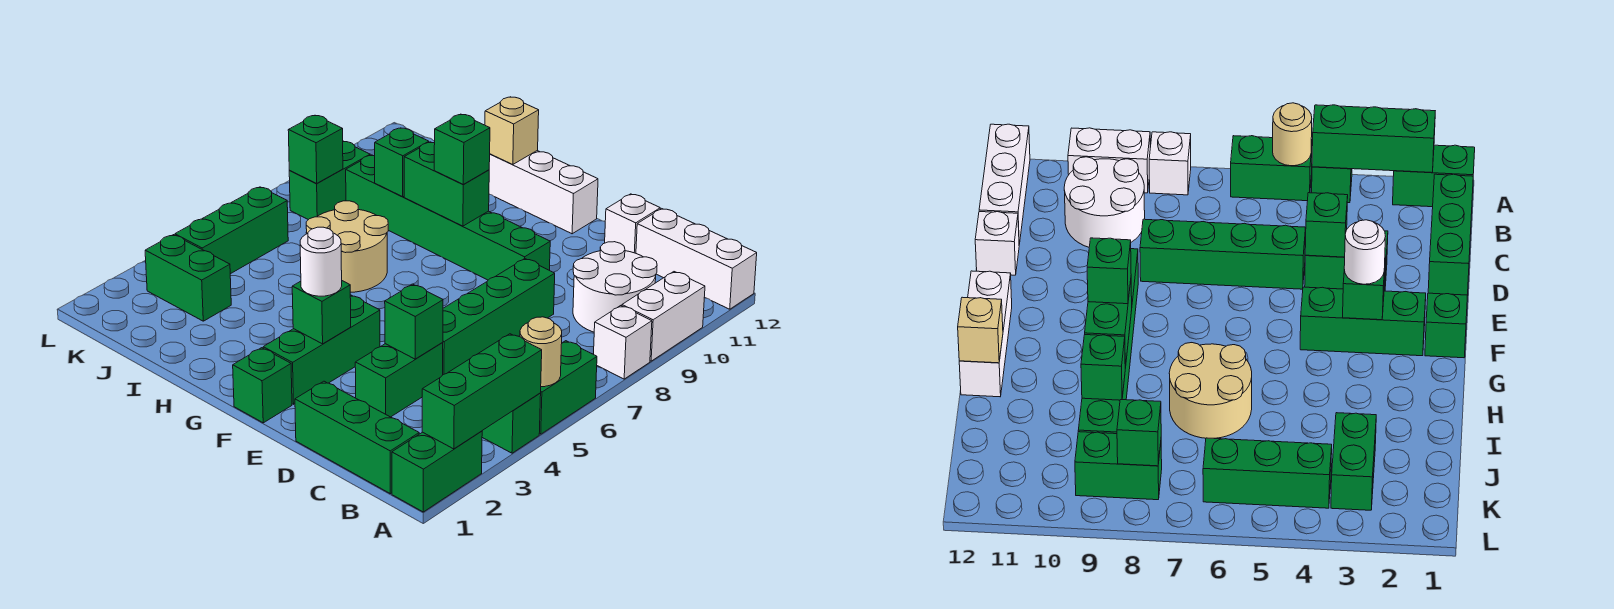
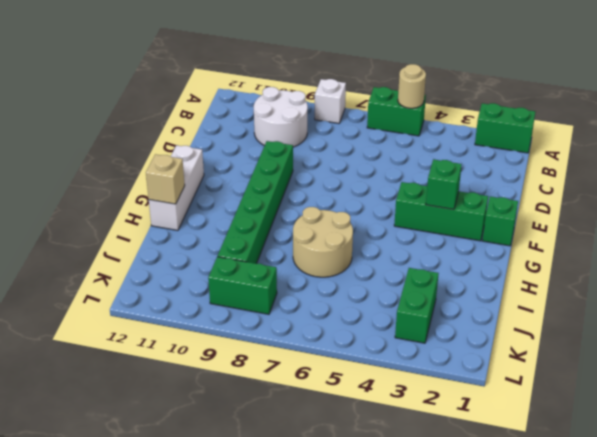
none -> green brick A4 level 1
none -> white brick A9:A10 level 1
none -> white brick A12:C12 level 1

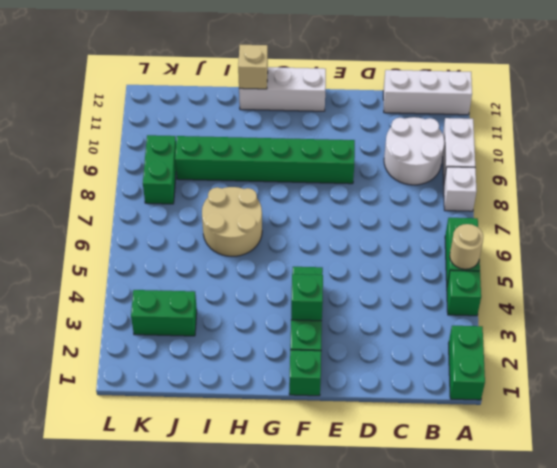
none -> green brick B1:D1 level 1
none -> green brick D3:D4 level 1
none -> green brick D5:D8 level 1

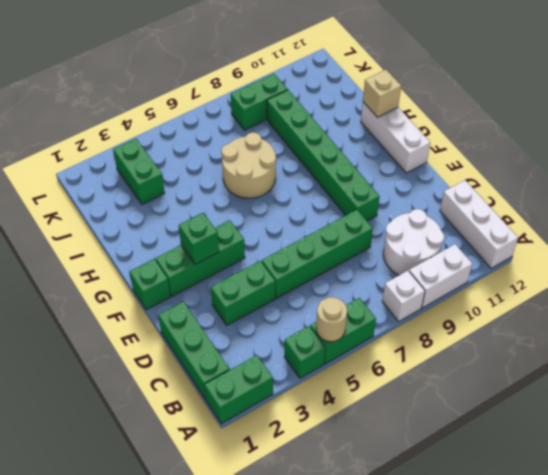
none -> white brick D12 level 1
none -> green brick K4:K6 level 1
none -> green brick A2:A4 level 2

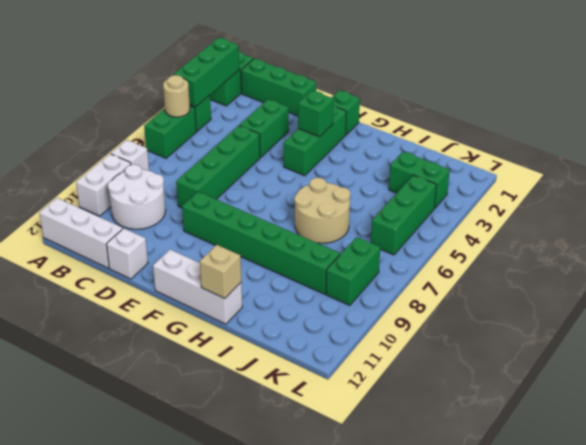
none -> green brick D4 level 2
none -> green brick G9:H9 level 2
none -> green brick I9 level 2

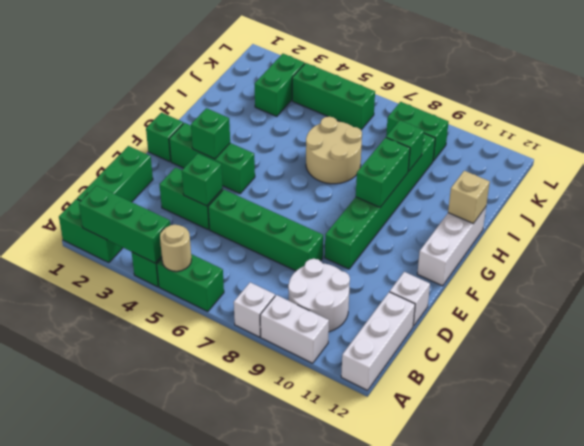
none -> green brick K8 level 2
none -> white round brick F3 level 3
none -> green brick G9 level 3

